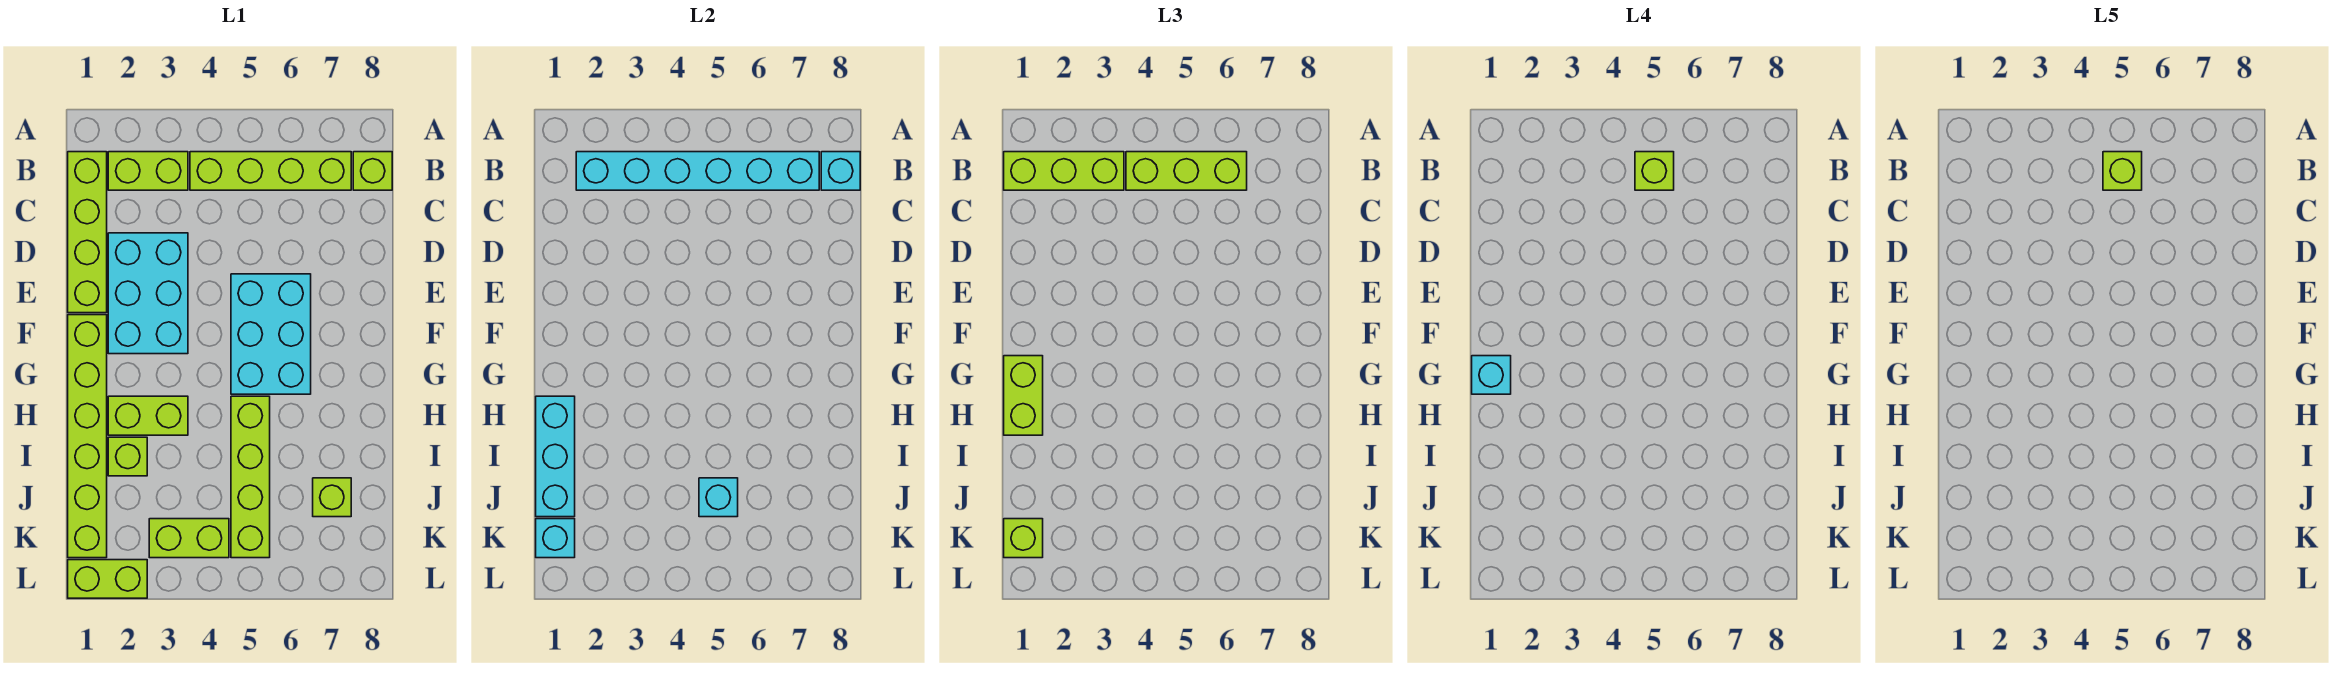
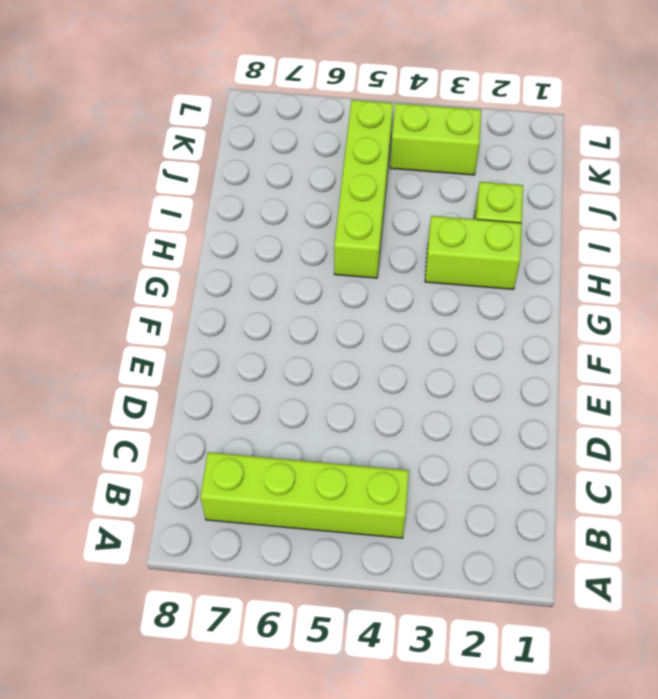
none -> lime brick B1:E1 level 1
none -> lime brick B2:B3 level 1
none -> lime brick B8 level 1

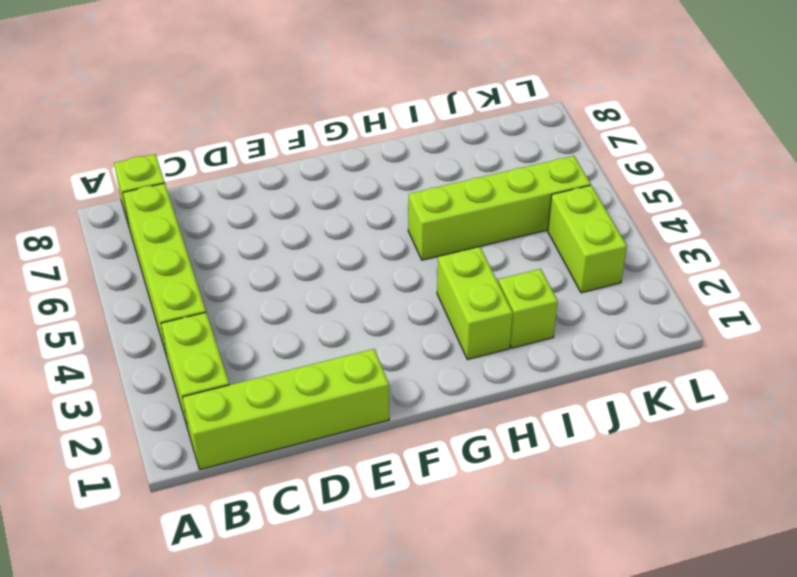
none -> cyan brick D2:F3 level 1
none -> cyan brick E5:G6 level 1
none -> lime brick F1:K1 level 1

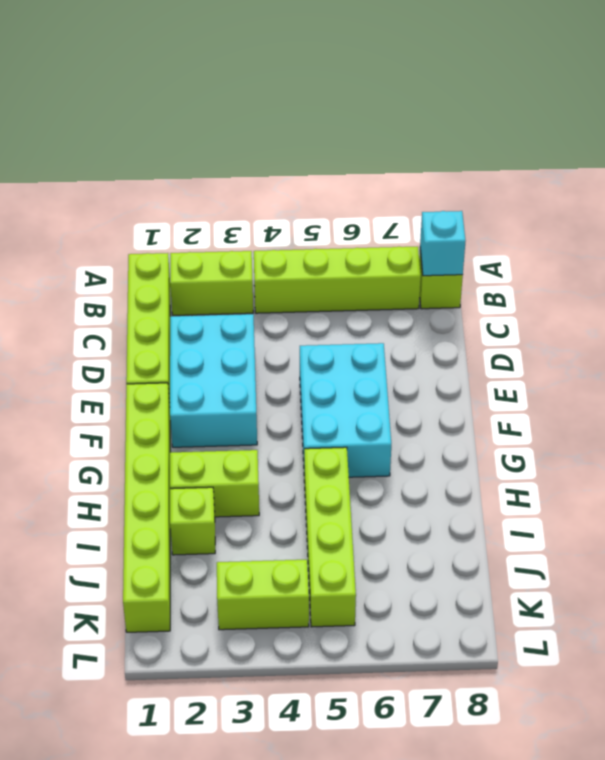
none -> lime brick J7 level 1
none -> lime brick L1:L2 level 1
none -> cyan brick B2:B7 level 2

